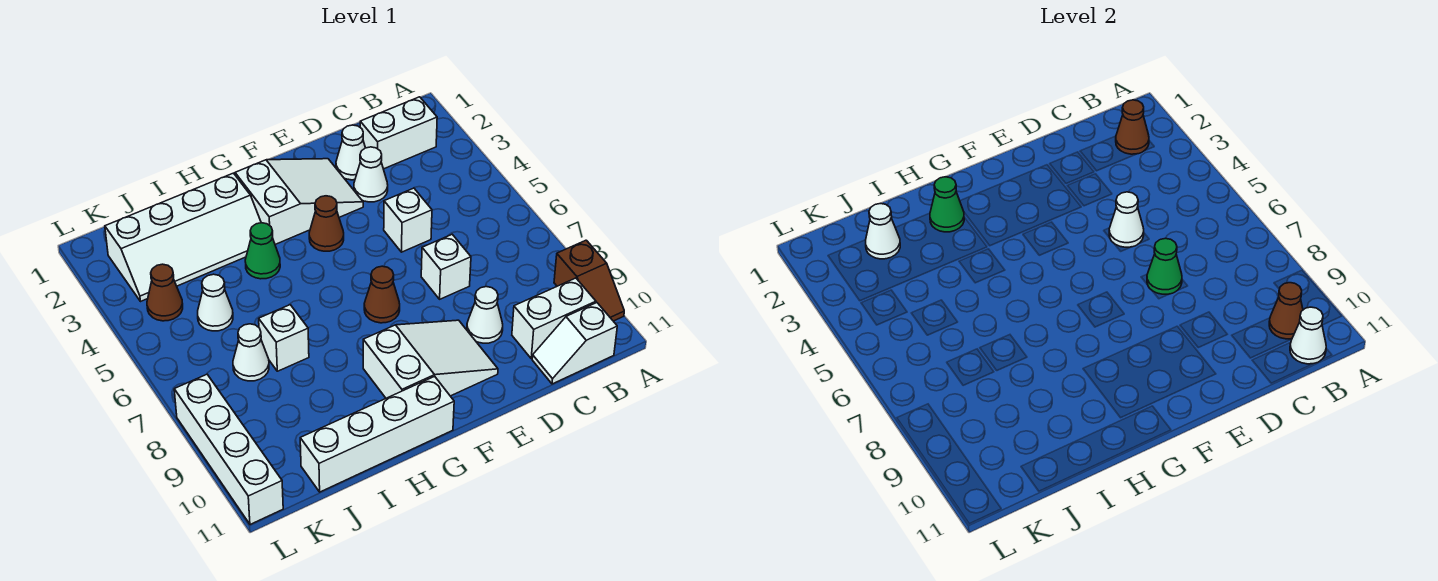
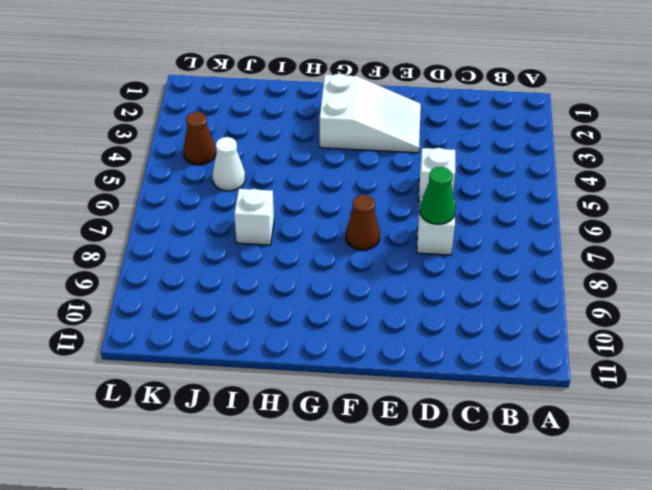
none -> brown slope A9:A10 level 1 top 9
none -> white brick B2:C2 level 1
none -> white brick B10:C10 level 1

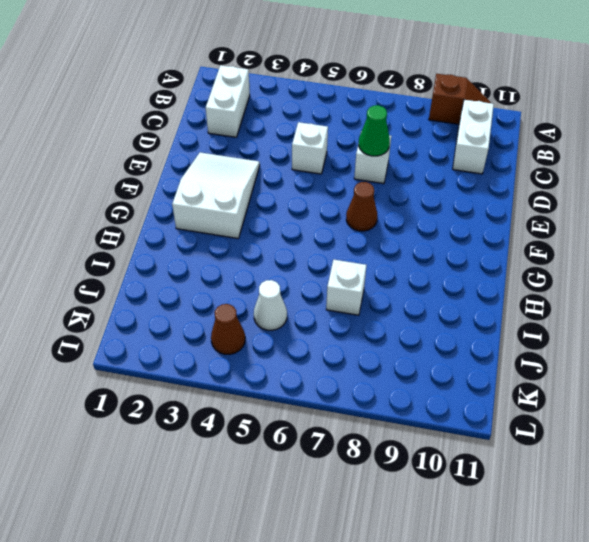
none -> white slope B11:C11 level 1 top B
none -> white cone D2 level 1
none -> white cone D3 level 1

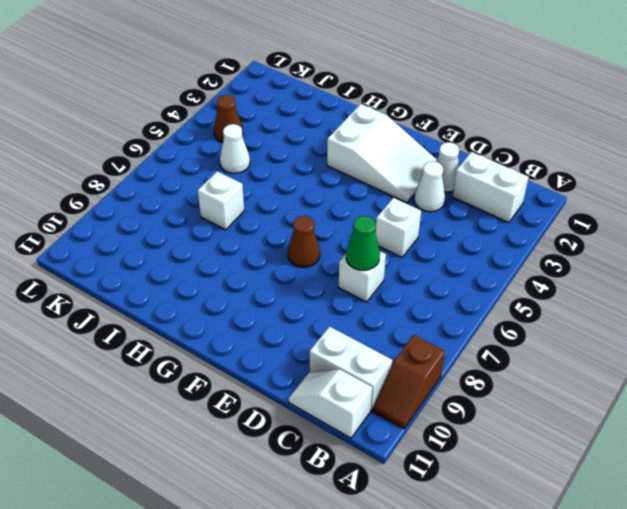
none -> white cone D9 level 1
none -> white slope E9:G10 level 1 top G
none -> brown cone F4 level 1

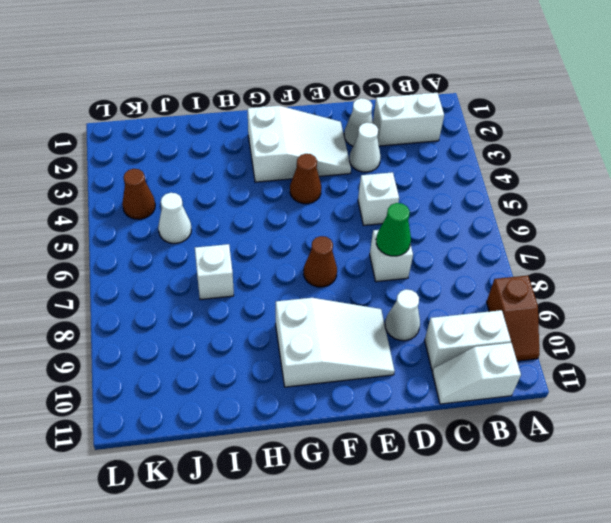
none -> white brick G11:J11 level 1
none -> white slope H2:K3 level 1 top 2
none -> green cone H4 level 1

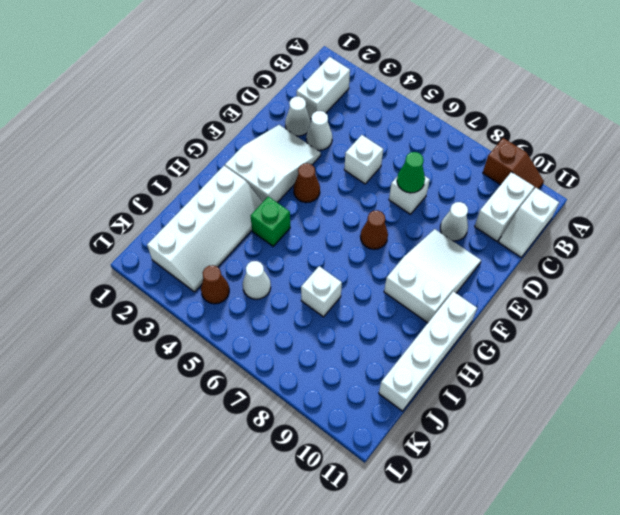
green brick H4 level 1 -> green cone H4 level 1
none -> white cone J7 level 1
none -> white brick L8:L11 level 1
none -> brown cone B2 level 2

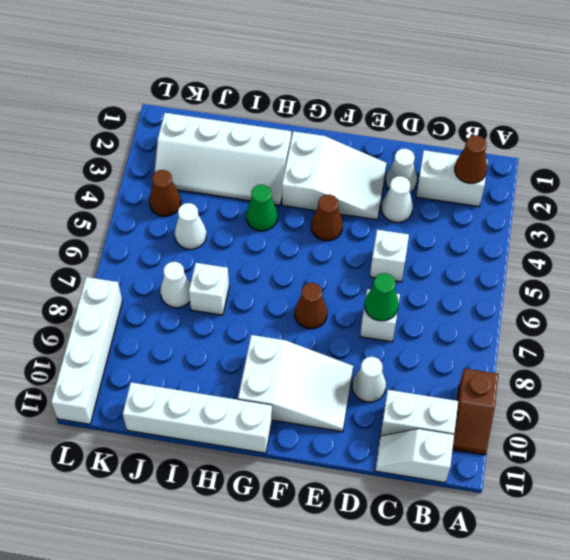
none -> brown cone B10 level 2
none -> white cone B11 level 2
none -> white cone D5 level 2

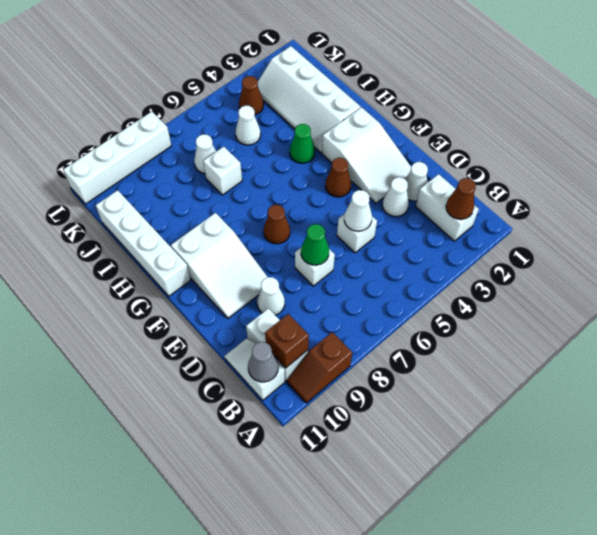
brown brick B10 level 2 -> brown cone B10 level 2
grey cone B11 level 2 -> white cone B11 level 2
none -> green cone H2 level 2
none -> white cone J2 level 2

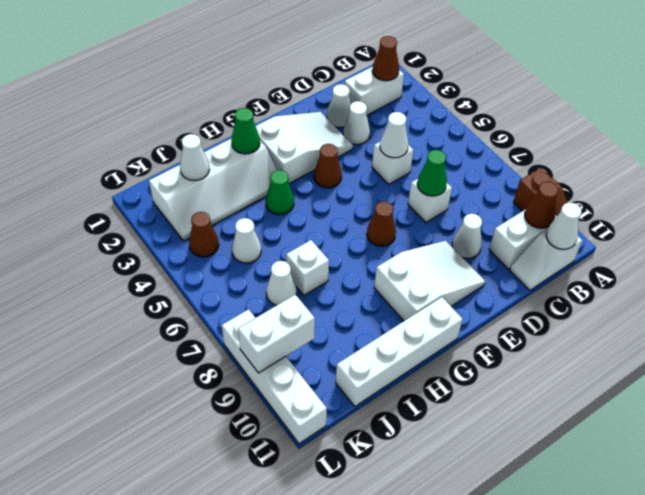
white brick K9:L9 level 2 -> none

